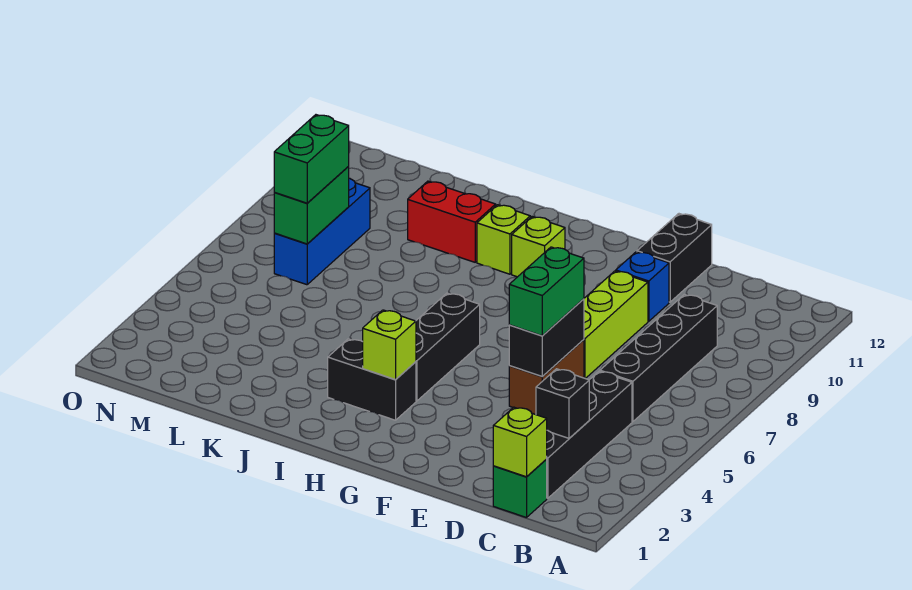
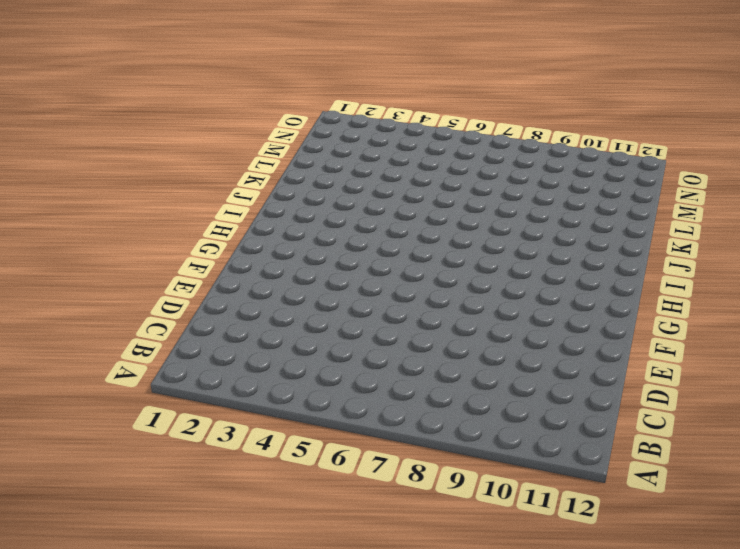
none -> green brick C1 level 1
none -> black brick C2:C5 level 1
none -> black brick C6:C9 level 1

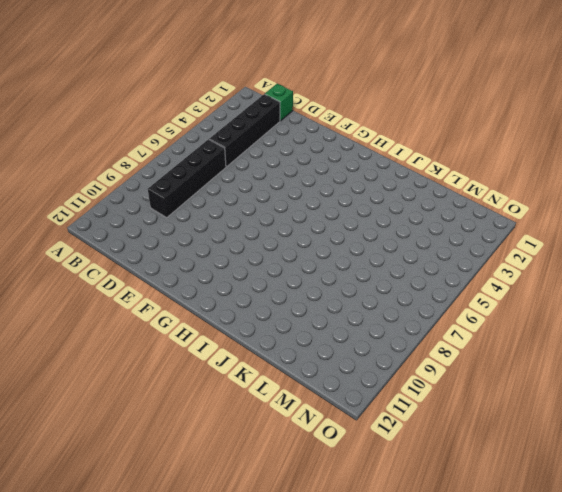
none -> brown brick E5:E6 level 1
none -> lime brick E7:E9 level 1
none -> blue brick E10 level 1

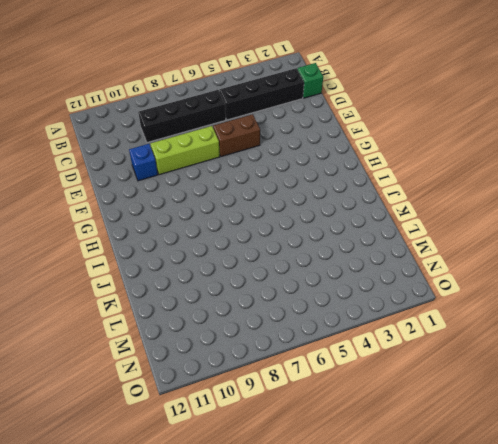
none -> black brick E11:E12 level 1
none -> black brick H3:I3 level 1
none -> black brick H4:H6 level 1

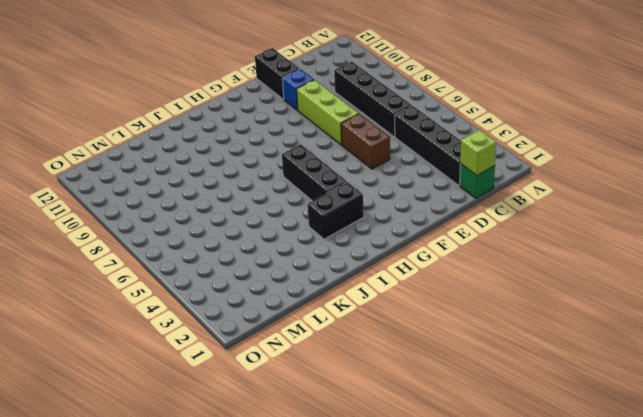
none -> lime brick H10 level 1
none -> lime brick I10 level 1
none -> red brick J10:K10 level 1

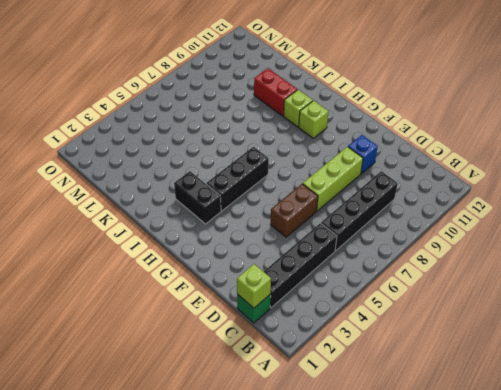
none -> black brick E11:E12 level 1
none -> blue brick M7:M9 level 1
none -> black brick C3 level 2

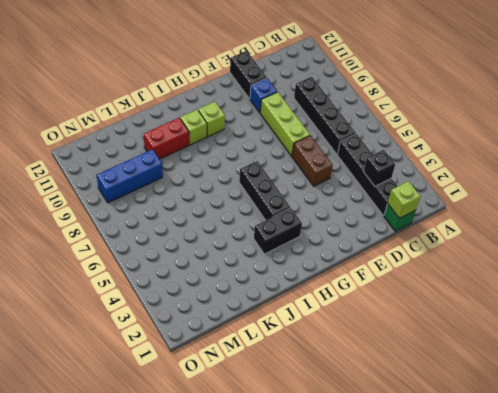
blue brick L9:N9 level 1 -> blue brick M7:M9 level 1
none -> black brick E5:E6 level 2
none -> lime brick H3 level 2
none -> green brick M7:M8 level 2

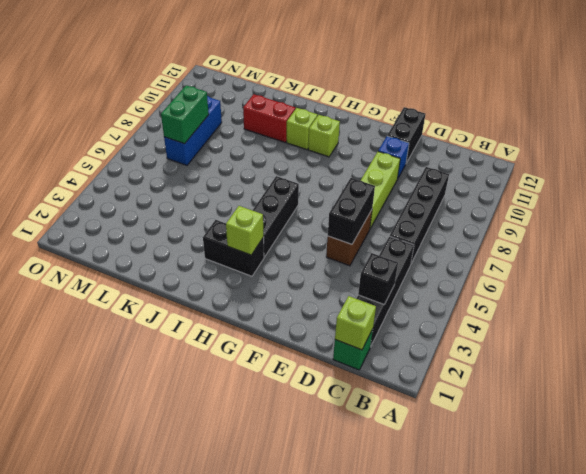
none -> green brick E5:E6 level 3
none -> green brick M7:M8 level 3

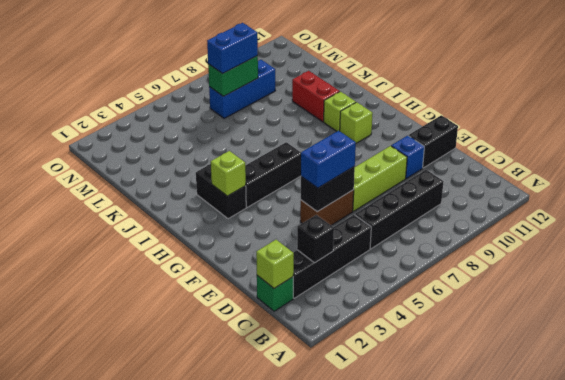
blue brick E5:E6 level 3 -> green brick E5:E6 level 3
blue brick M7:M8 level 3 -> green brick M7:M8 level 3

